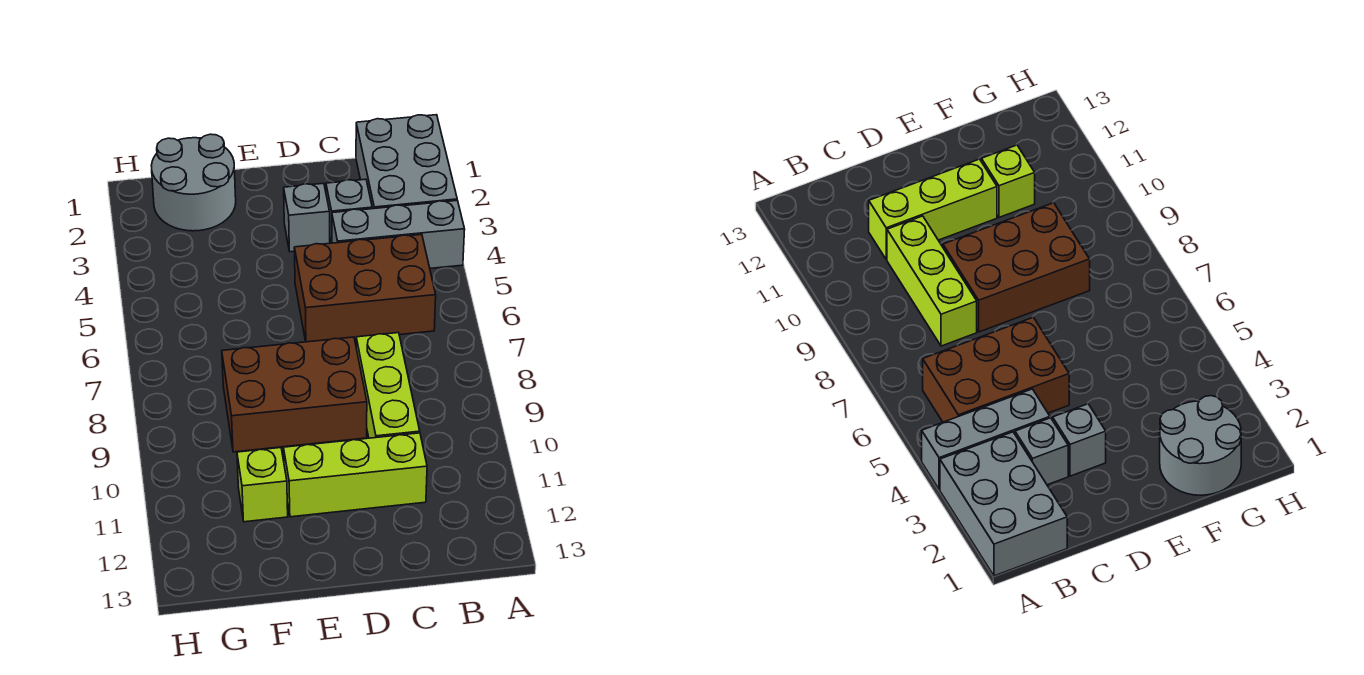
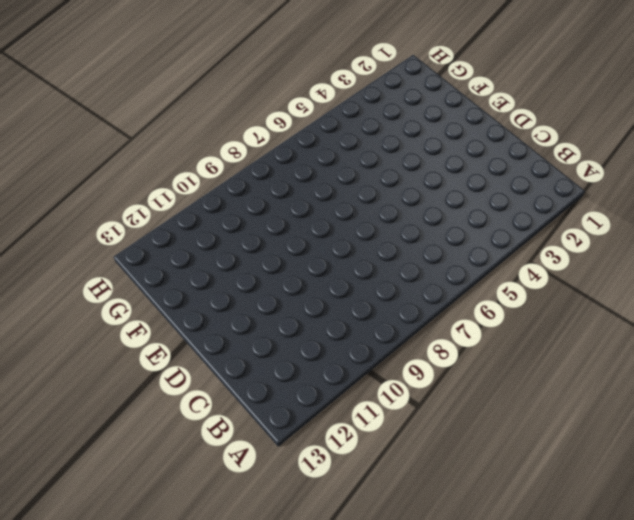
none -> grey brick A1:B3 level 1
none -> grey brick A4:C4 level 1

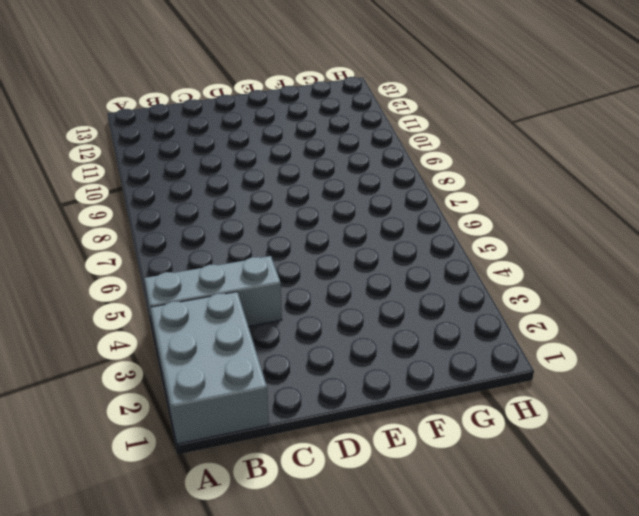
none -> brown brick B5:D6 level 1
none -> grey brick C3 level 1

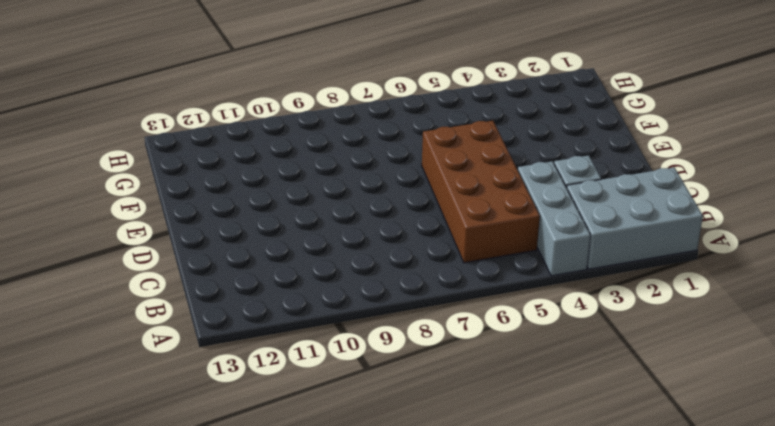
brown brick B5:E6 level 1 -> brown brick B5:D6 level 1
none -> lime brick C8:C10 level 1
none -> lime brick C11:E11 level 1

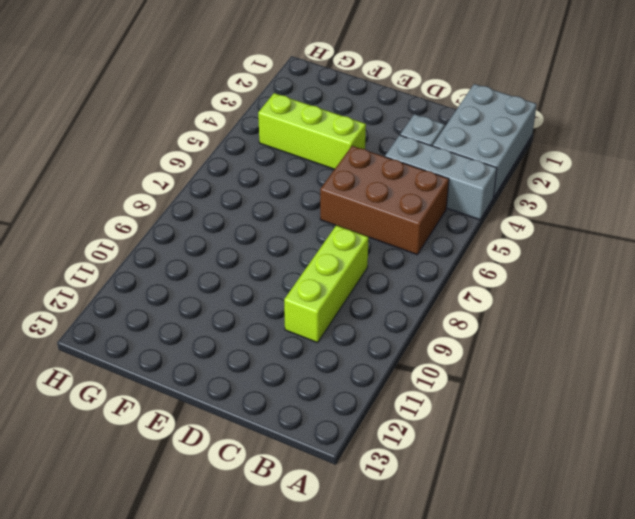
lime brick E4:G4 level 1 -> lime brick C11:E11 level 1
none -> grey brick D3 level 1
none -> brown brick D8:F9 level 1

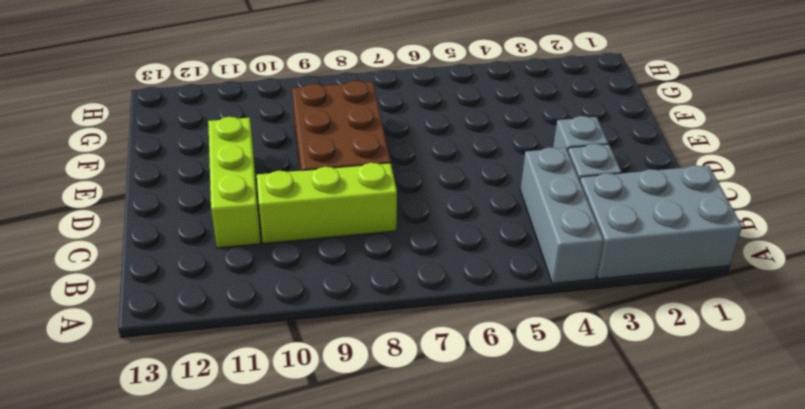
none -> brown brick B5:D6 level 1
none -> grey round brick F1:G2 level 1

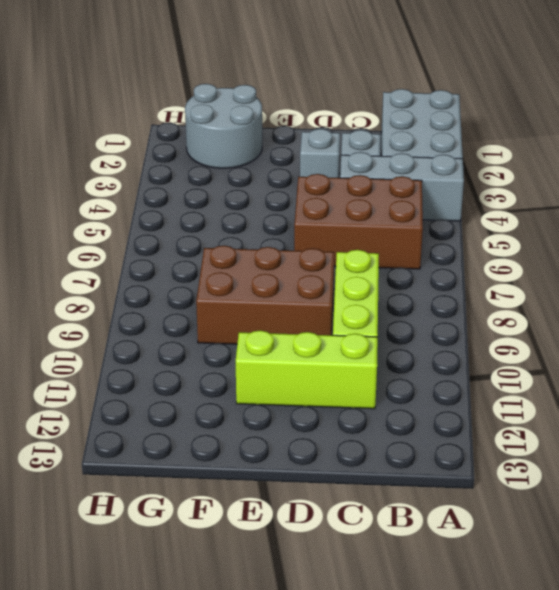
none -> lime brick F11 level 1

